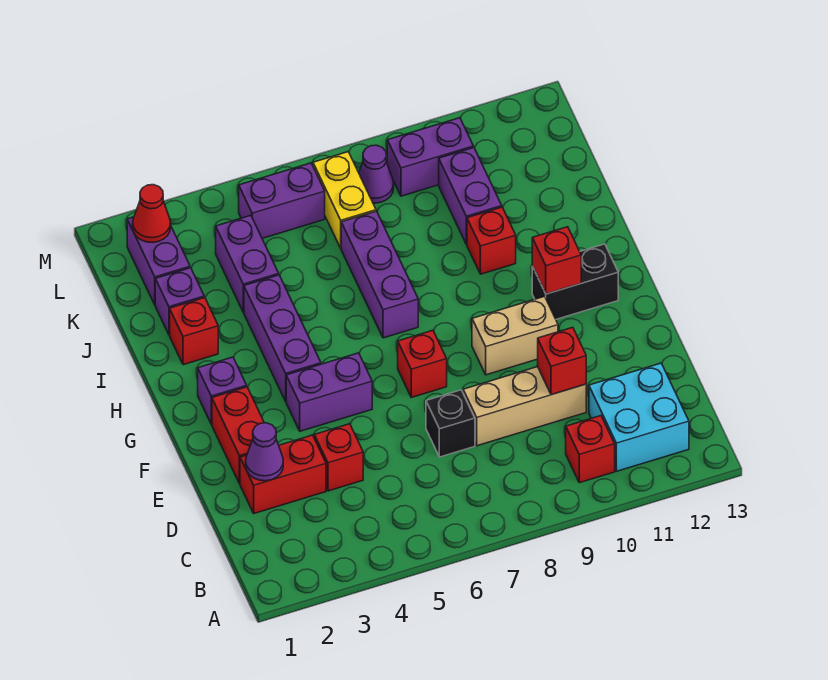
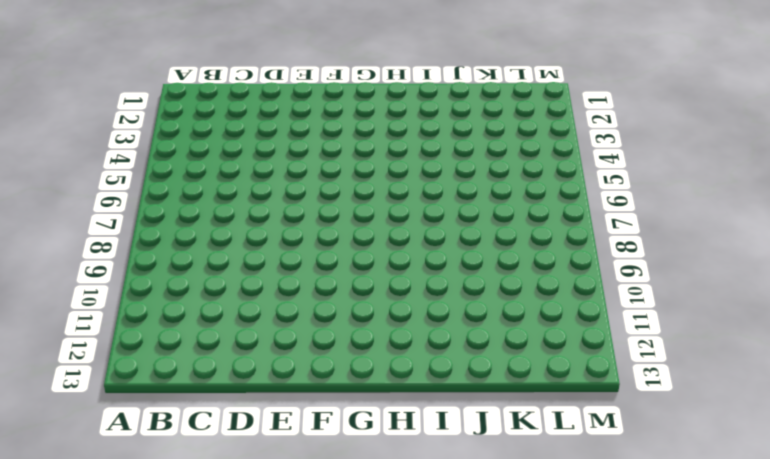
none -> red brick B10 level 1
none -> cyan brick B11:C12 level 1
none -> red brick D2:D3 level 1

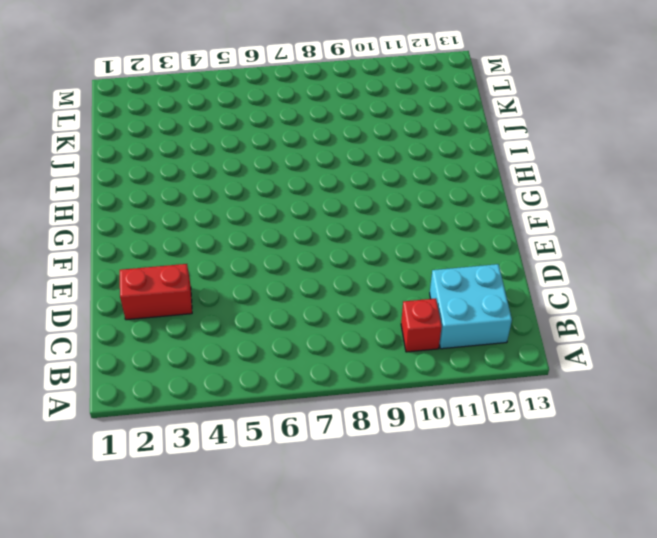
none -> red brick D4 level 1
none -> black brick D7 level 1
none -> tan brick D8:D10 level 1

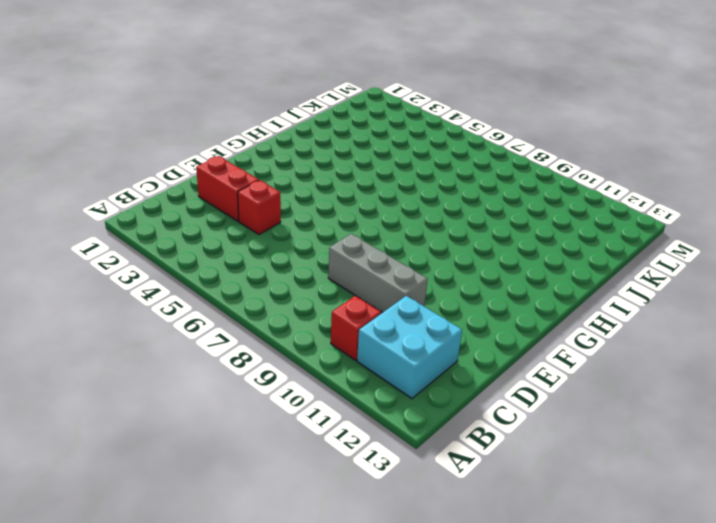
grey brick D8:D10 level 1 -> tan brick D8:D10 level 1
none -> black brick D7 level 1
none -> red brick E2:F2 level 1
none -> purple brick F4:F5 level 1

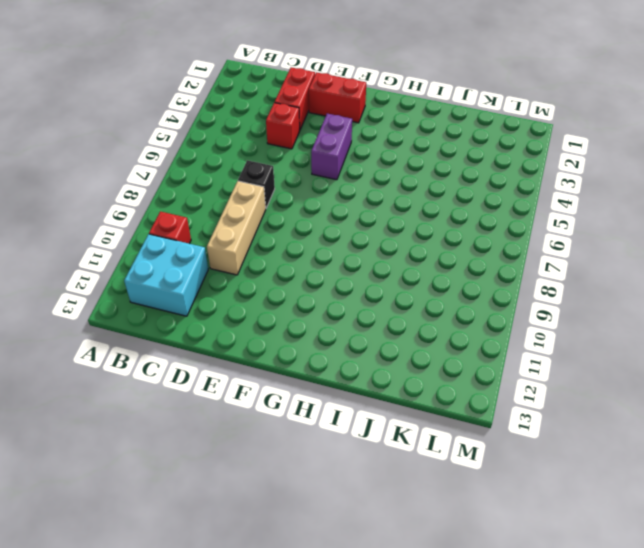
none -> red brick F7 level 1
none -> tan brick F9:F10 level 1
none -> purple brick G2 level 1

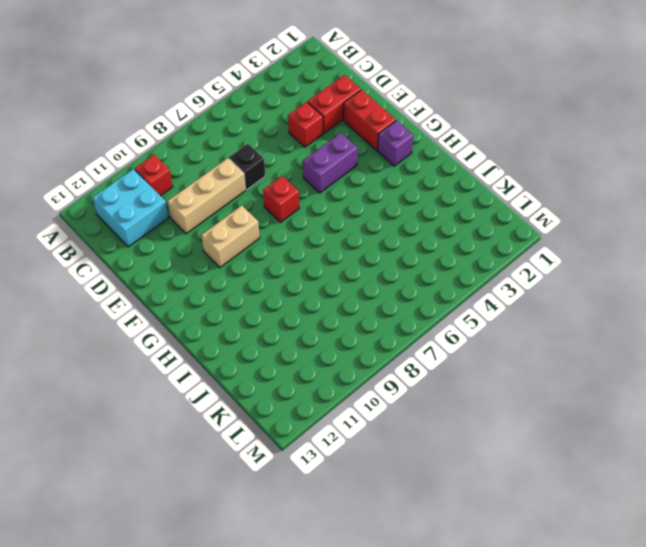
none -> purple brick G4:I4 level 1
none -> black brick G11:G12 level 1
none -> purple brick H7:J7 level 1

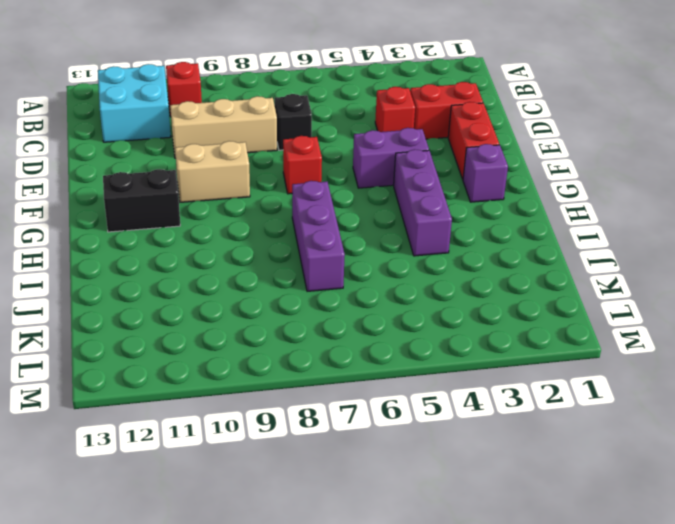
none -> red brick I2 level 1
none -> red brick I10 level 1
none -> purple brick J2 level 1

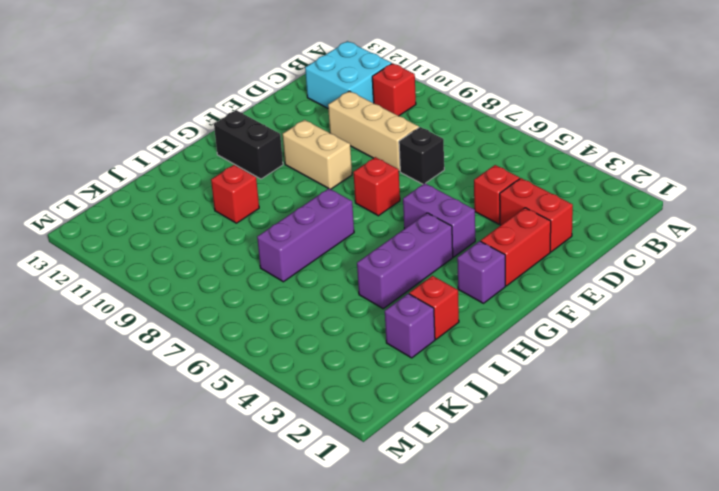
none -> purple brick J4:K4 level 1
none -> purple brick J10:K10 level 1
none -> purple brick K2:L2 level 1

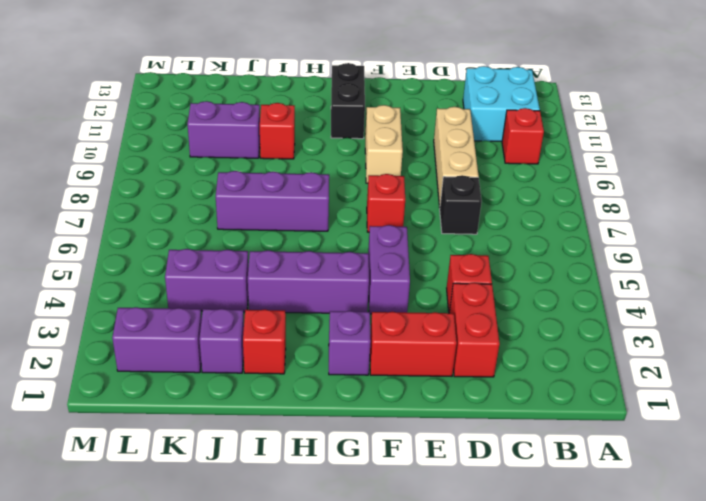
none -> yellow brick K7:L7 level 1
none -> purple brick L5:L6 level 1
none -> purple cone L8 level 1

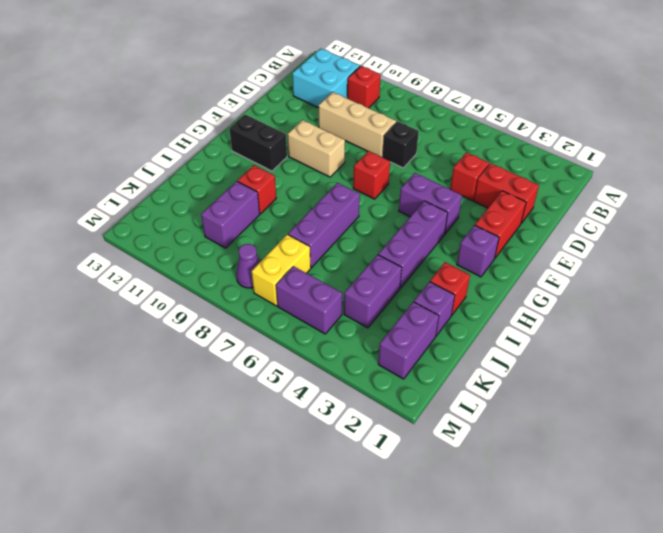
none -> purple brick L9:L10 level 1
none -> purple cone D2 level 2
none -> red brick D10 level 2

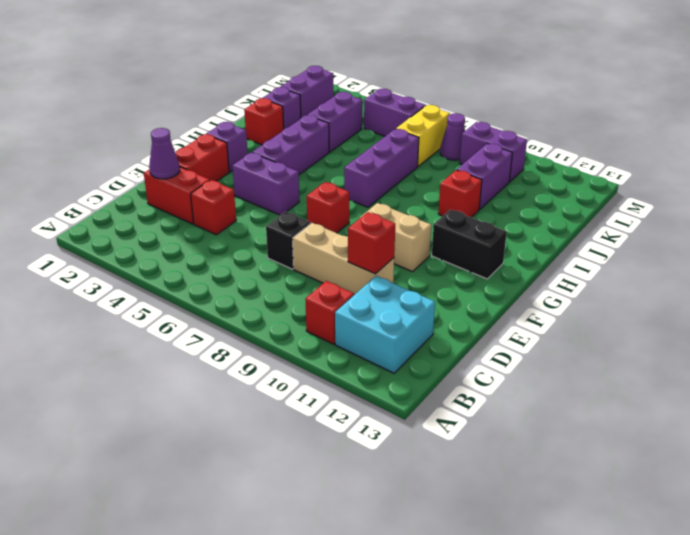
none -> red brick G11 level 2
none -> red cone L2 level 2

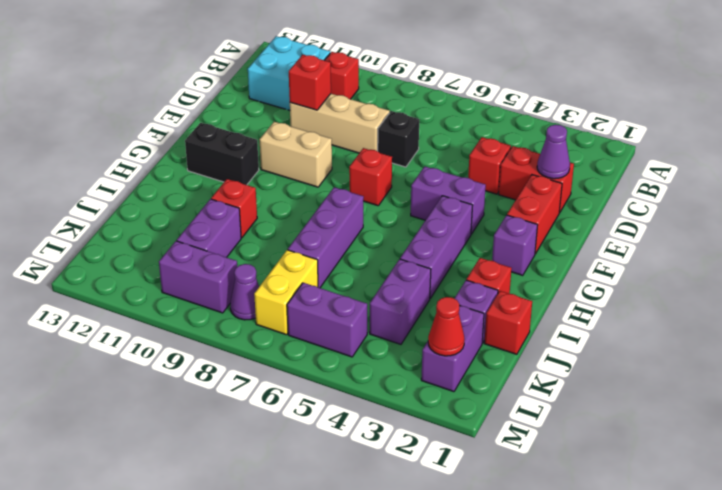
red brick J1 level 1 -> red brick G11 level 2

